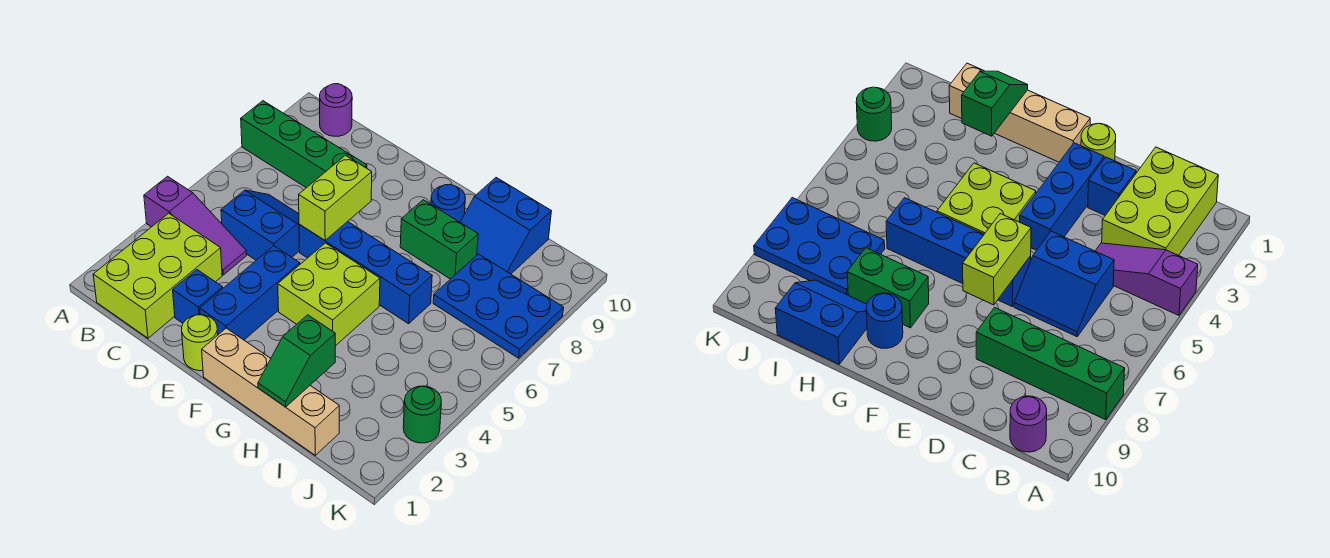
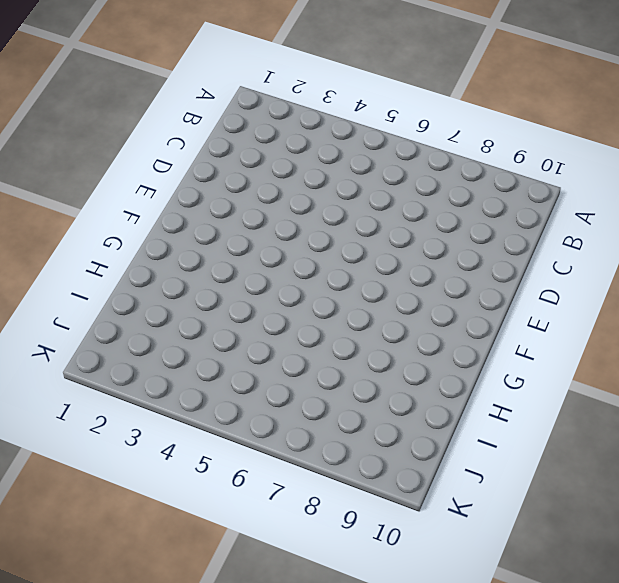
none -> purple slope A4:C4 level 1 top A
none -> green brick A8:D8 level 1
none -> lime brick B1:C3 level 1

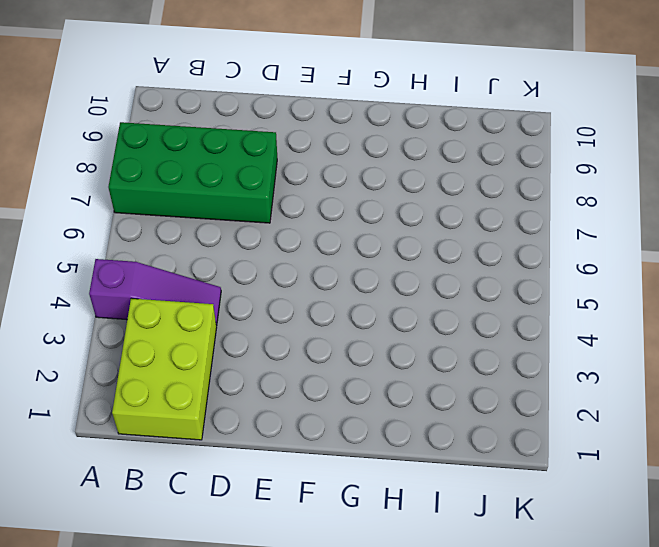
green brick A7:D8 level 1 -> green brick A8:D8 level 1
none -> purple round brick B10 level 1
none -> blue slope C5:D6 level 1 top 5
none -> blue brick D2 level 1

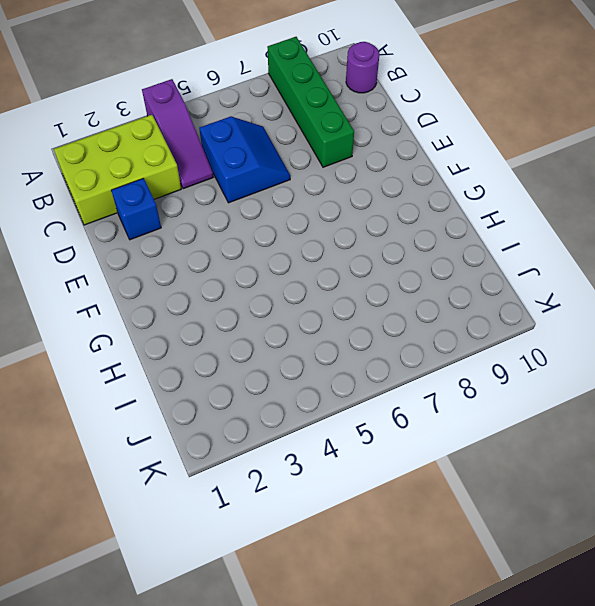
none -> lime round brick E1 level 1
none -> blue brick E2:E4 level 1
none -> blue brick E6:H6 level 1

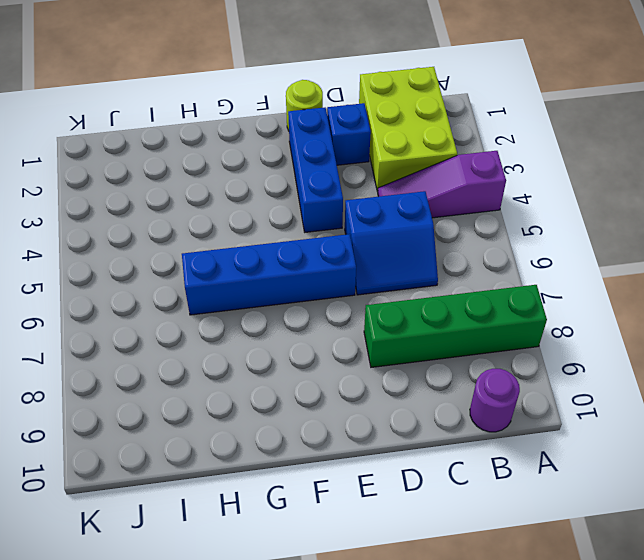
none -> tan brick F1:I1 level 1
none -> lime brick F4:G5 level 1
none -> green brick G8:H8 level 1

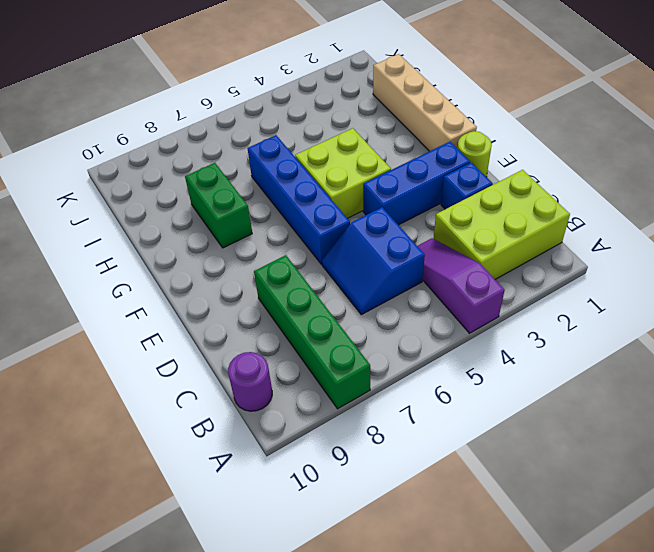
none -> blue round brick G9 level 1
none -> blue slope H9:I10 level 1 top 10
none -> blue plate I7:K8 level 1

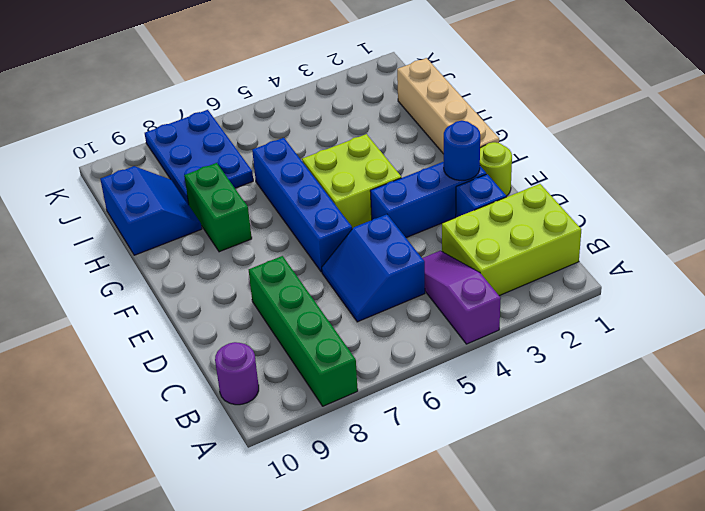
blue round brick E2 level 2 -> blue round brick G9 level 1
none -> green round brick K3 level 1
none -> lime brick E6:E7 level 2
none -> green slope H1:H2 level 2 top 2

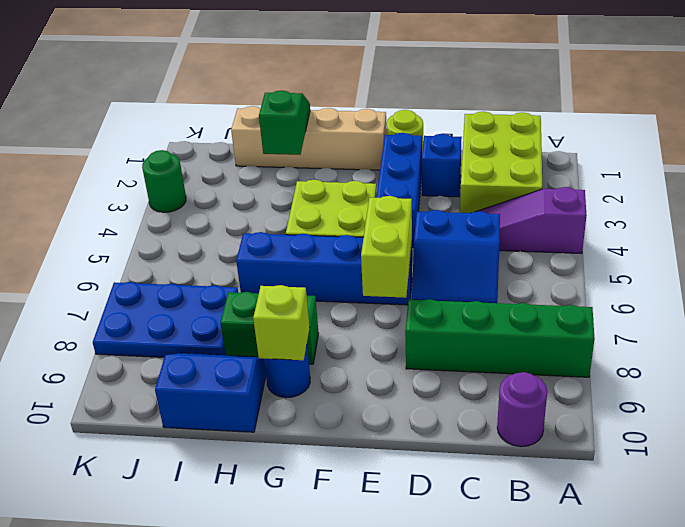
lime brick G9 level 2 -> none

